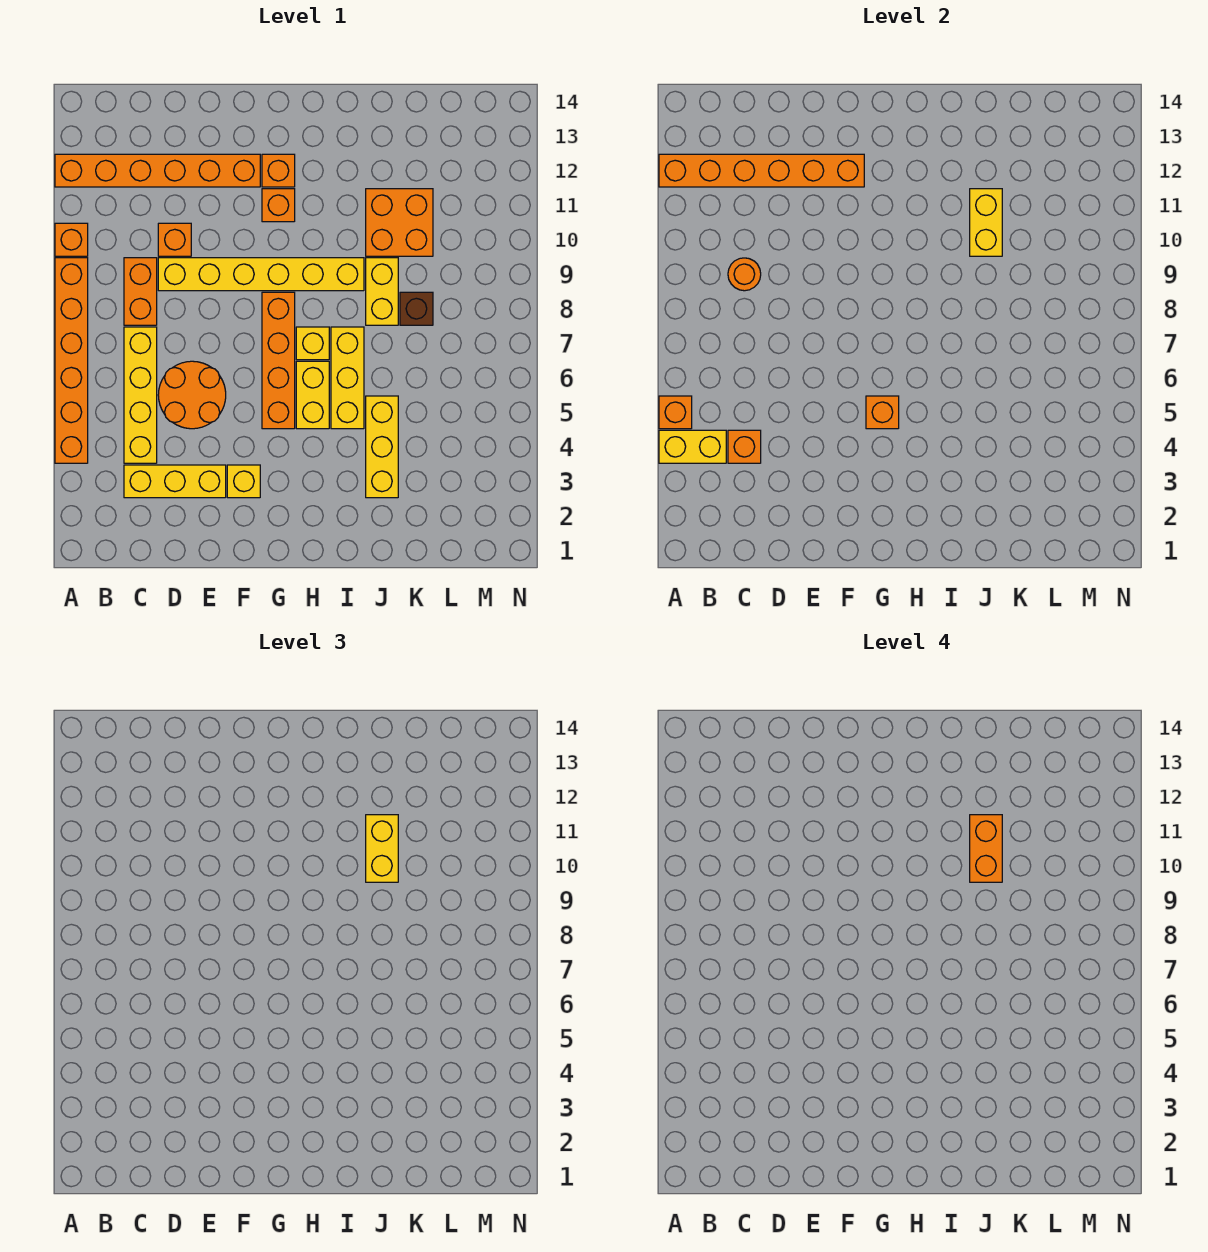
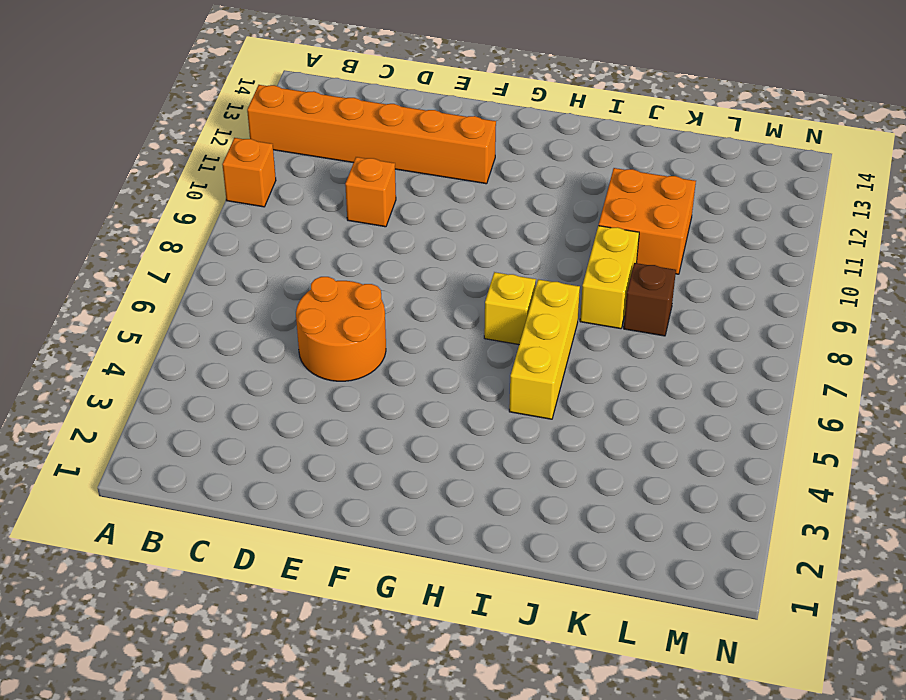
none -> orange brick A4:A9 level 1
none -> yellow brick C3:E3 level 1
none -> yellow brick C4:C7 level 1

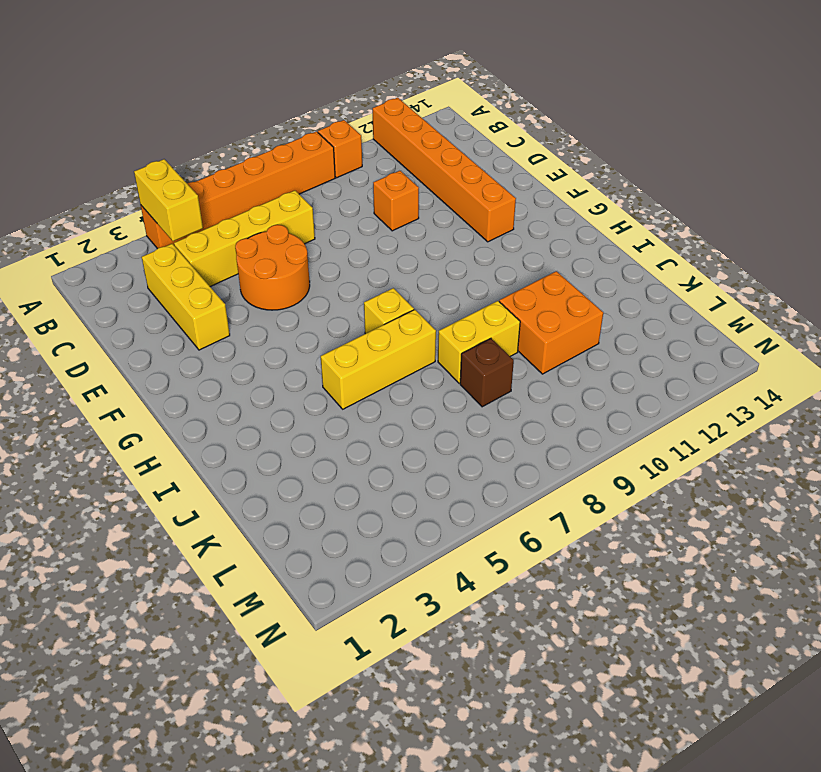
none -> orange brick C8:C9 level 1
none -> yellow brick D9:I9 level 1
none -> yellow brick F3 level 1

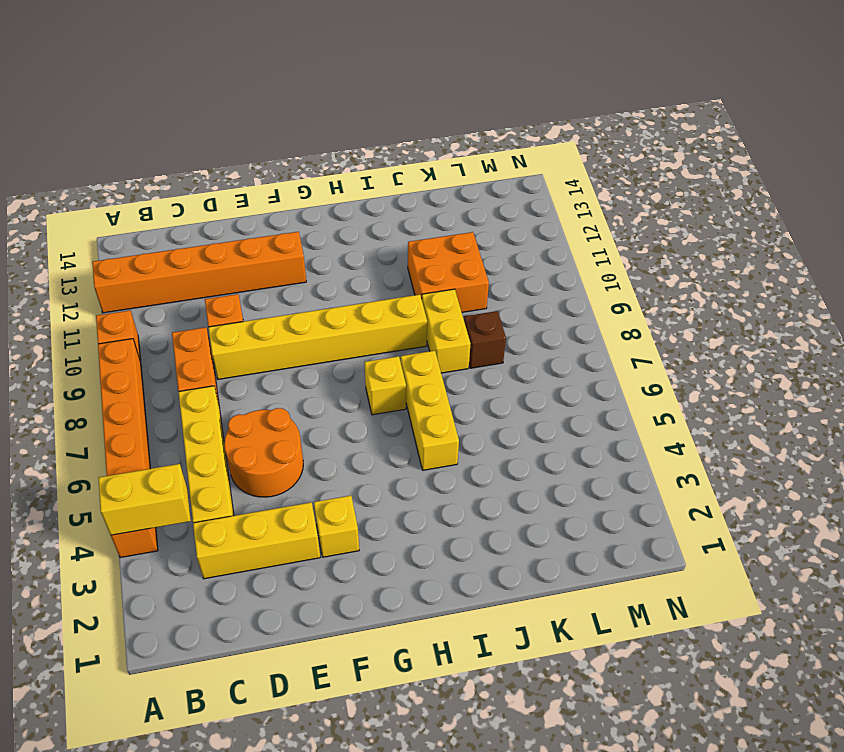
none -> orange brick G5:G8 level 1
none -> orange brick G11 level 1
none -> orange brick G12 level 1

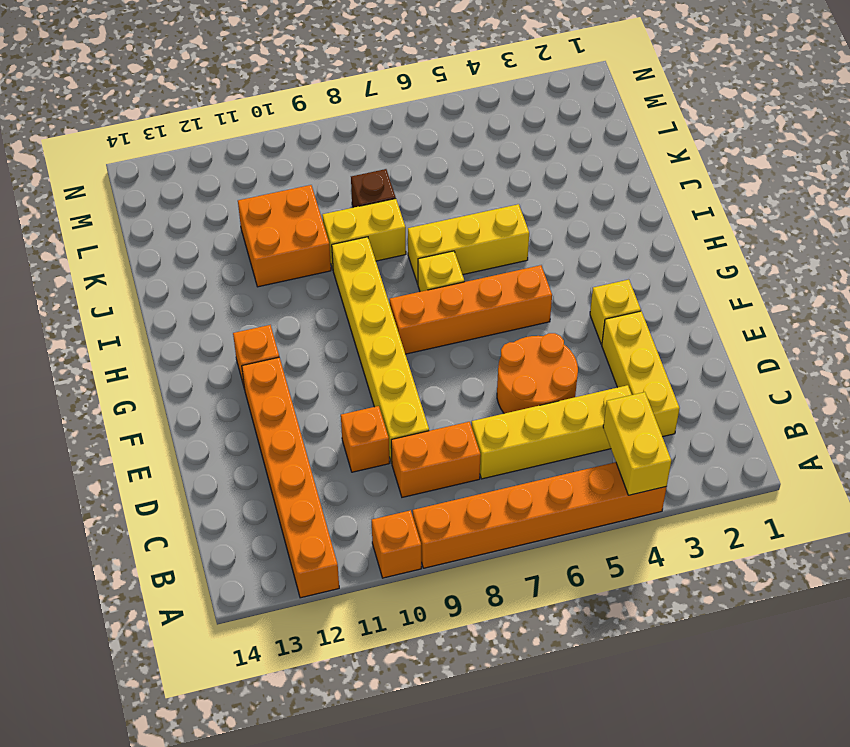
none -> orange brick G11 level 1
none -> yellow brick H5:H6 level 1
none -> yellow brick J3:J5 level 1

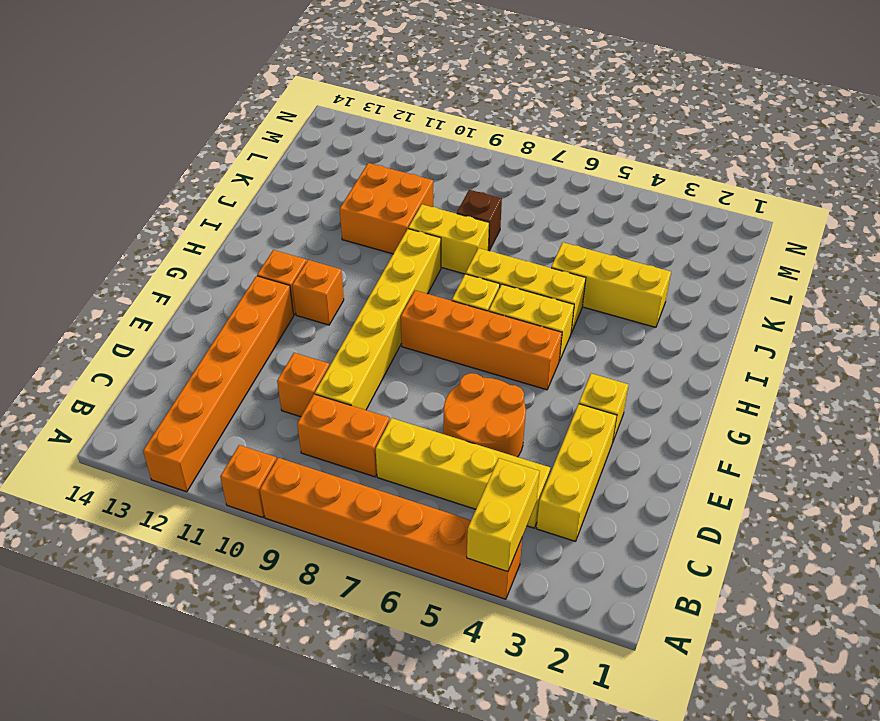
none -> orange brick A5 level 2
none -> orange brick A12:F12 level 2
none -> orange brick C4 level 2

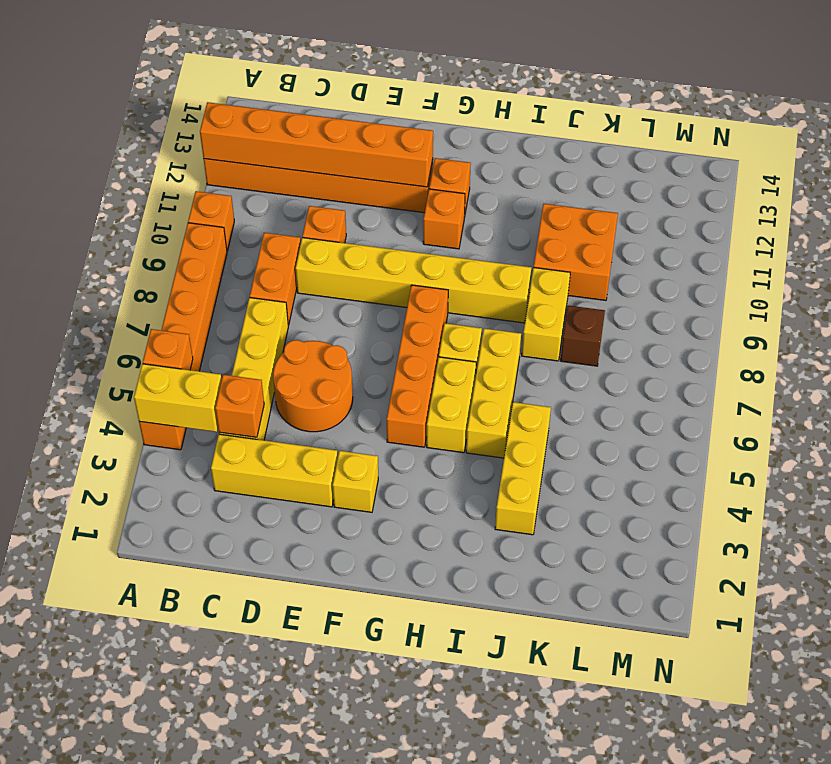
none -> orange round brick C9 level 2
none -> orange brick G5 level 2
none -> yellow brick J10:J11 level 2

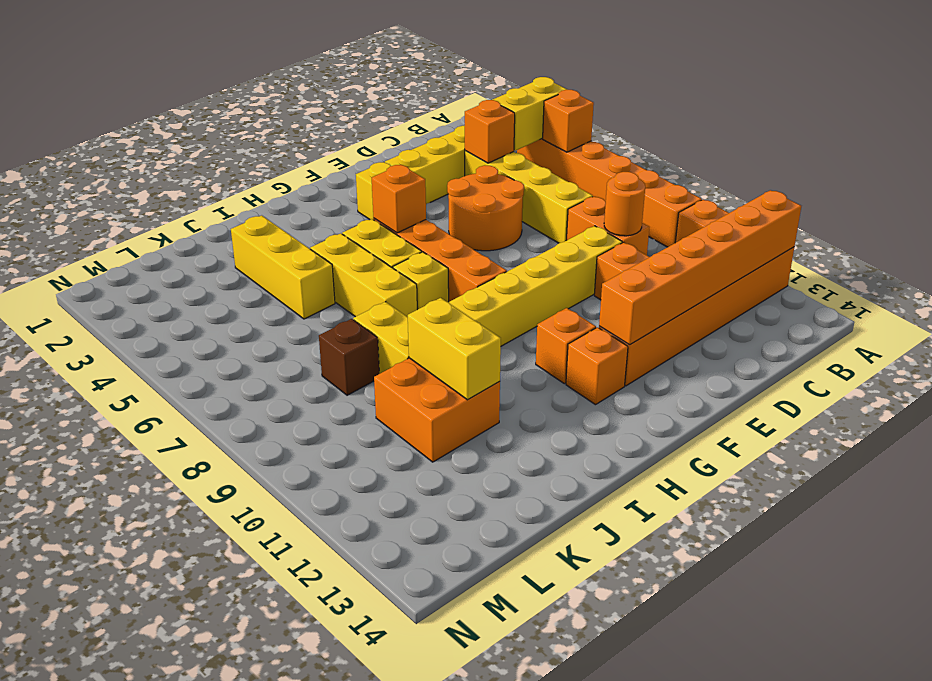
none -> yellow brick J10:J11 level 3
none -> orange brick J10:J11 level 4

